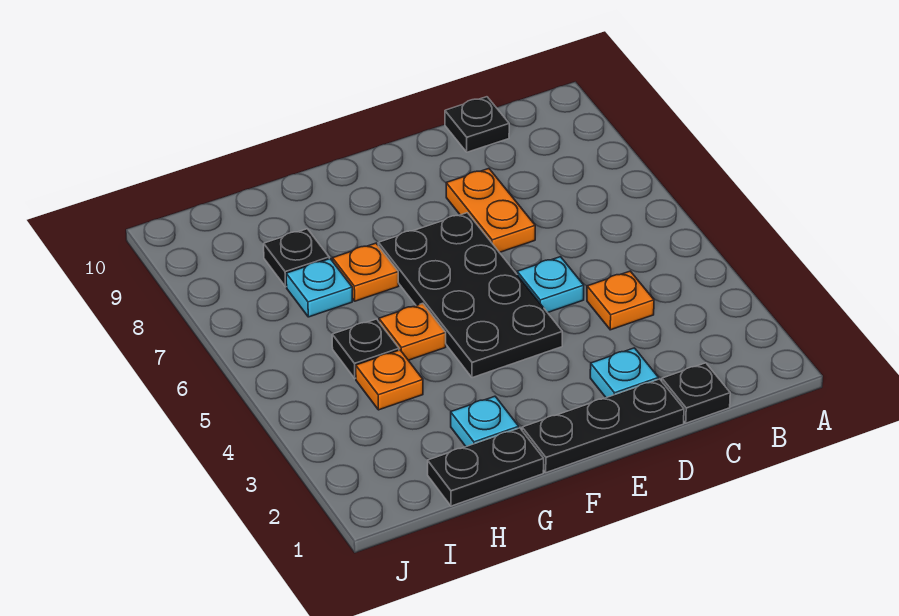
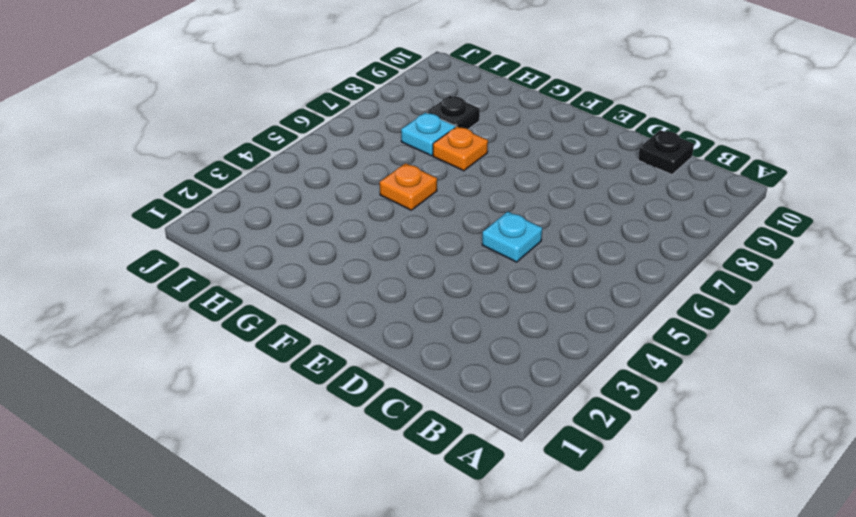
none -> black plate C1 level 1
none -> orange plate C4 level 1
none -> black plate D1:F1 level 1

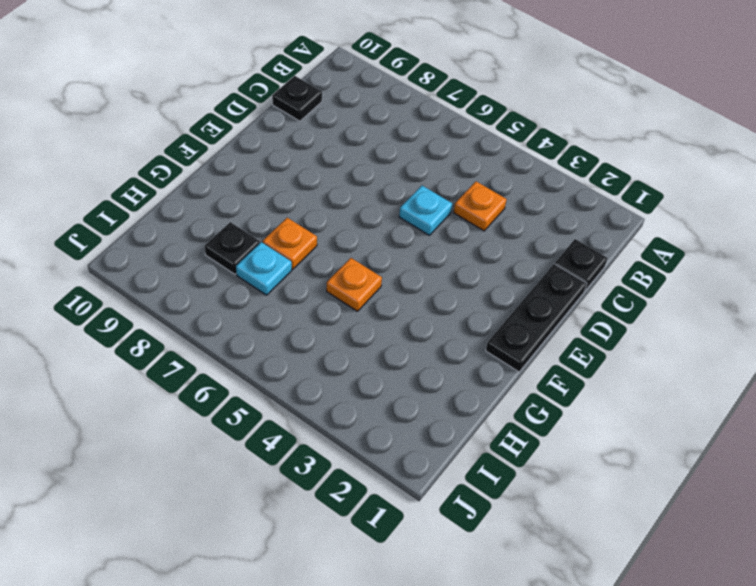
none -> cyan plate D2 level 1
none -> orange plate D7:D8 level 1
none -> black plate E4:F7 level 1

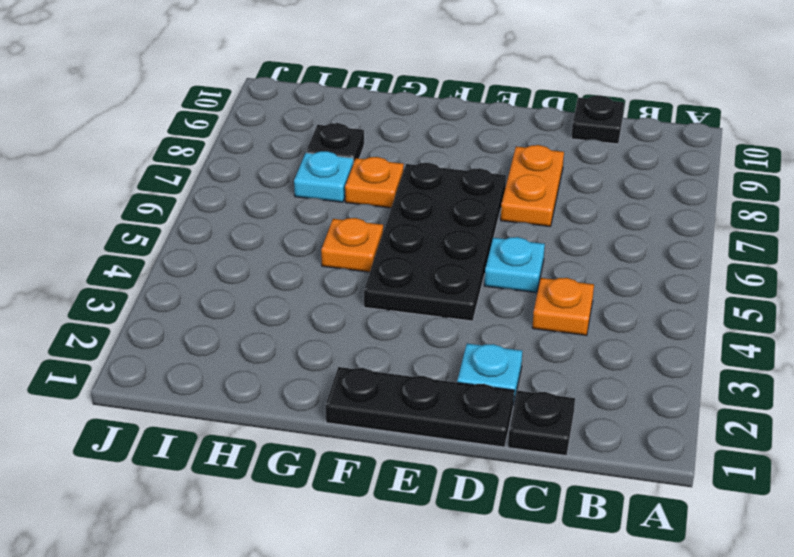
none -> black plate G1:H1 level 1
none -> cyan plate G2 level 1
none -> orange plate H4 level 1

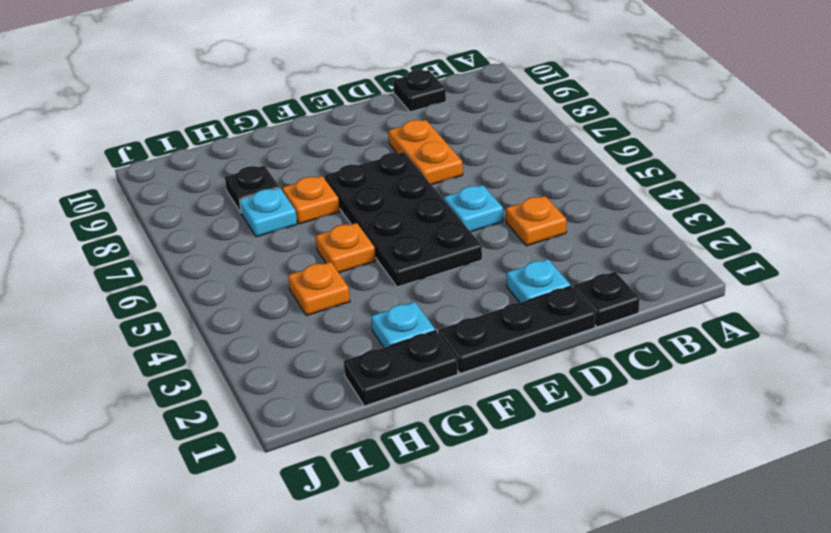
none -> black plate H5 level 1

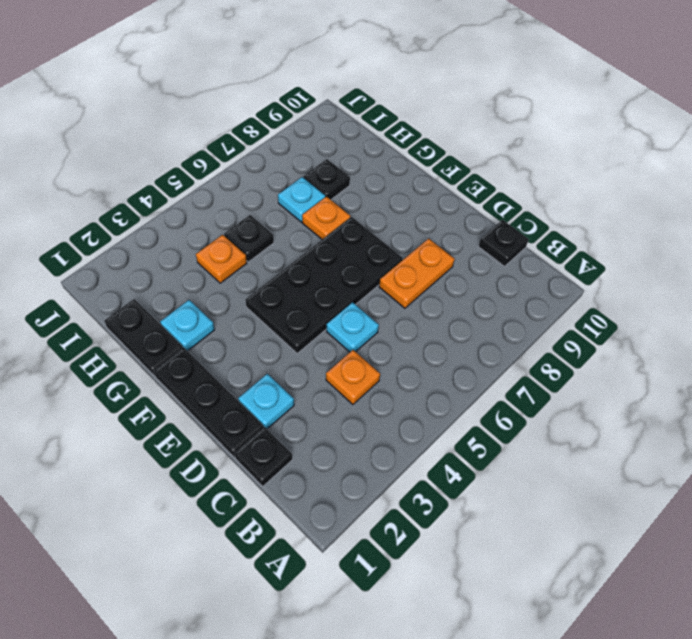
none -> orange plate G5 level 1

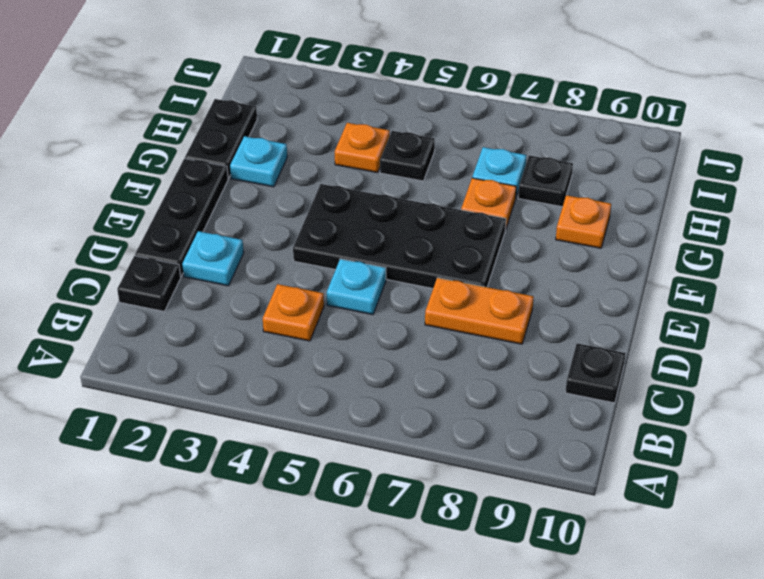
orange plate G9 level 1 -> orange plate G5 level 1

